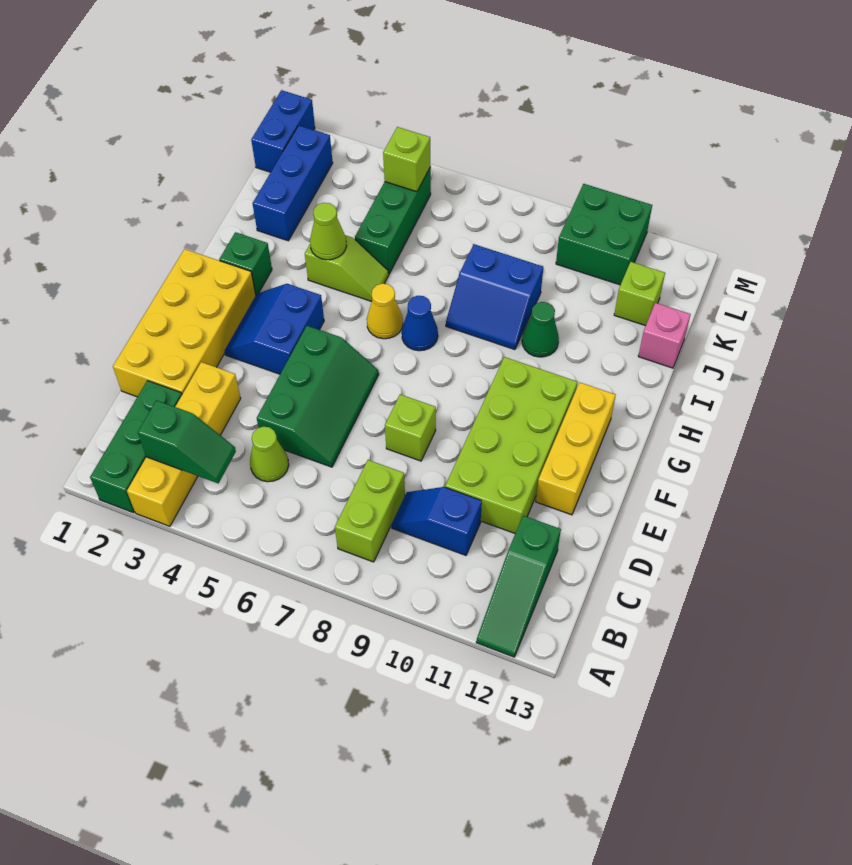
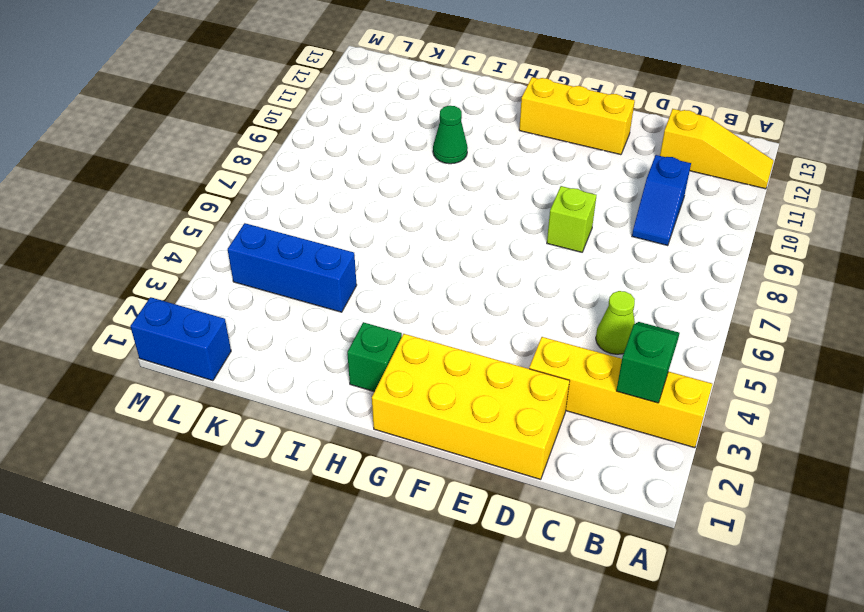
yellow slope A12:C12 level 1 top C -> green slope A12:C12 level 1 top C
blue brick J4:L4 level 1 -> blue brick J2:L2 level 1
none -> green brick A2:C2 level 1
none -> lime brick B8:C8 level 1
none -> green slope D5:F6 level 1 top 5

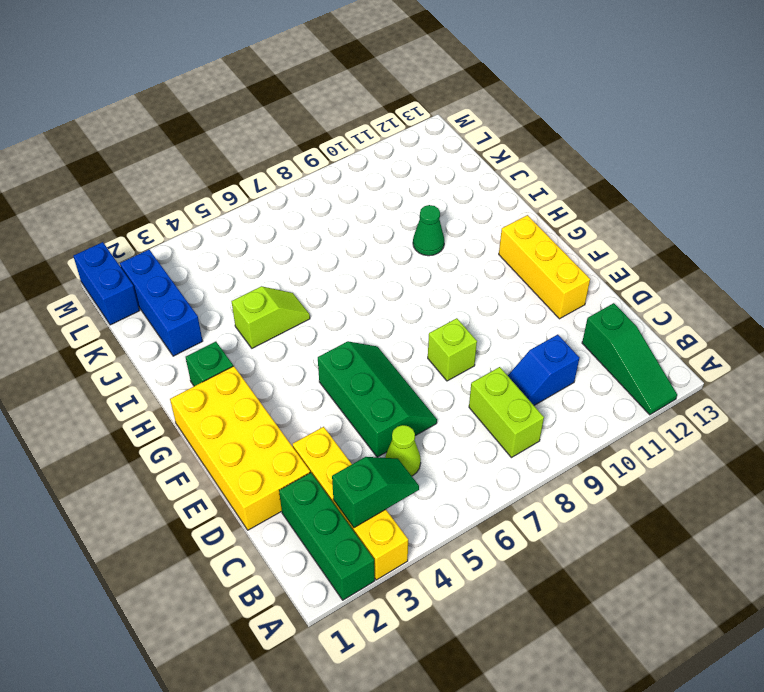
none -> lime brick D10:G11 level 1
none -> blue slope F3:G4 level 1 top 4
none -> yellow cone H6 level 1

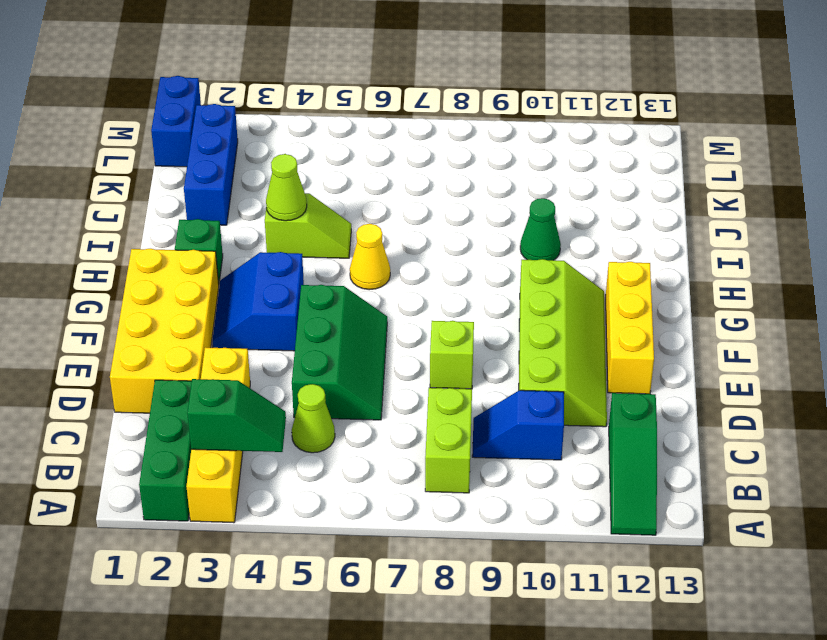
lime slope D10:G11 level 1 top 10 -> lime brick D10:G11 level 1
none -> blue cone H7 level 1
none -> blue slope I8:J9 level 1 top J
none -> green brick J5:L5 level 1

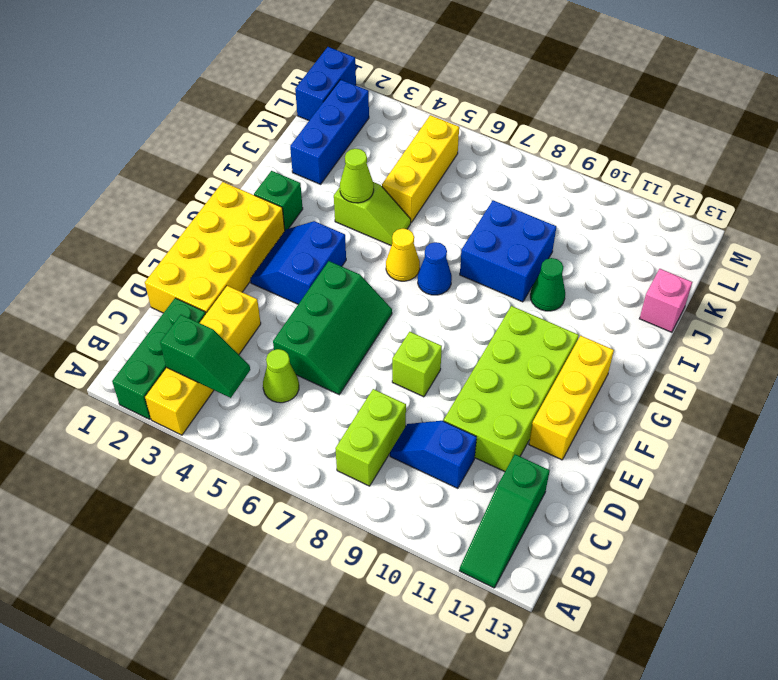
blue brick I8:J9 level 1 -> blue slope I8:J9 level 1 top J
yellow brick J5:L5 level 1 -> green brick J5:L5 level 1
none -> lime brick K12 level 1
none -> green brick L10:M11 level 1
none -> lime brick L5 level 2

